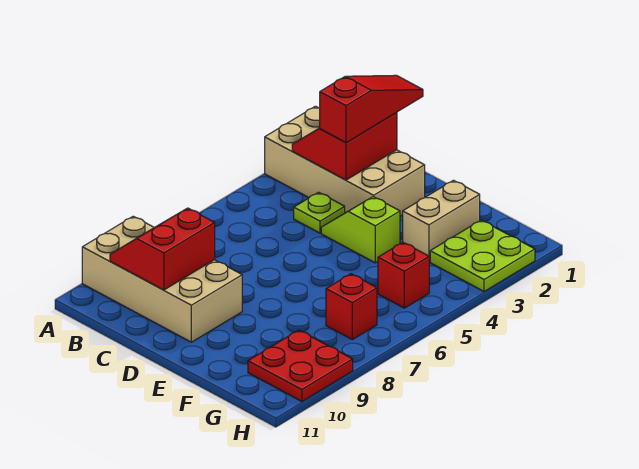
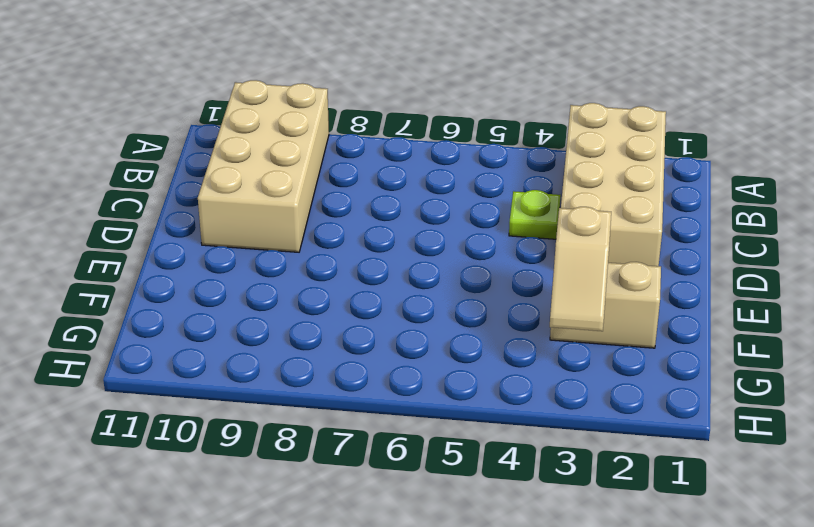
tan slope F3:G3 level 2 top F -> none
none -> lime slope D4:E4 level 1 top E
none -> lime plate G2:H3 level 1
none -> red brick G5 level 1

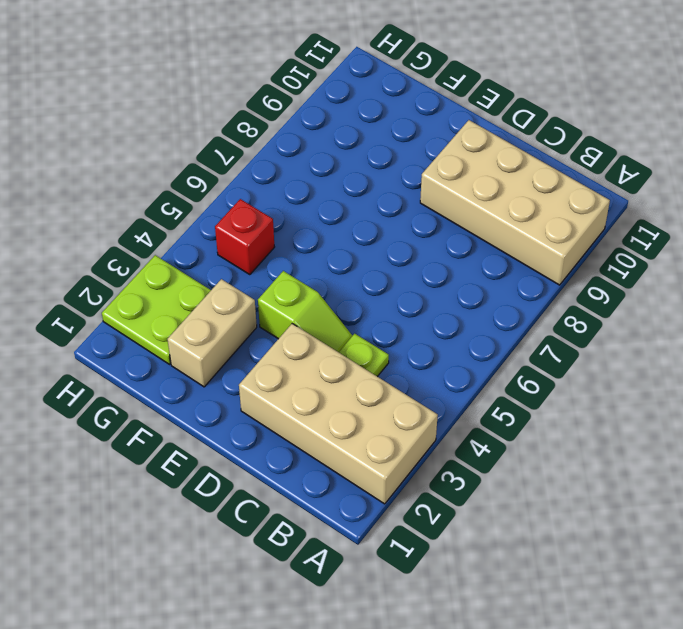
none -> red brick G7 level 1
none -> red plate G9:H10 level 1
none -> red slope B2:C3 level 2 top C

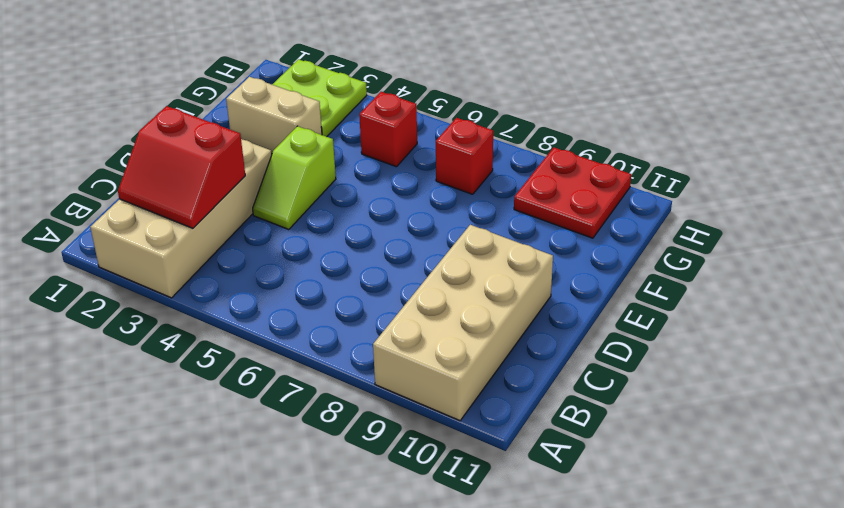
none -> lime plate C4 level 1
none -> red slope B9:C10 level 2 top C
none -> red slope C1:C3 level 3 top 3

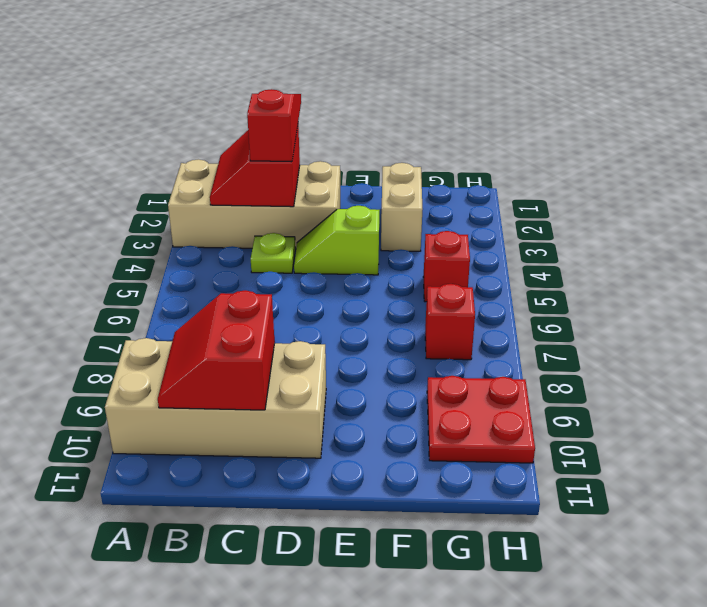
none -> lime plate G2:H3 level 1

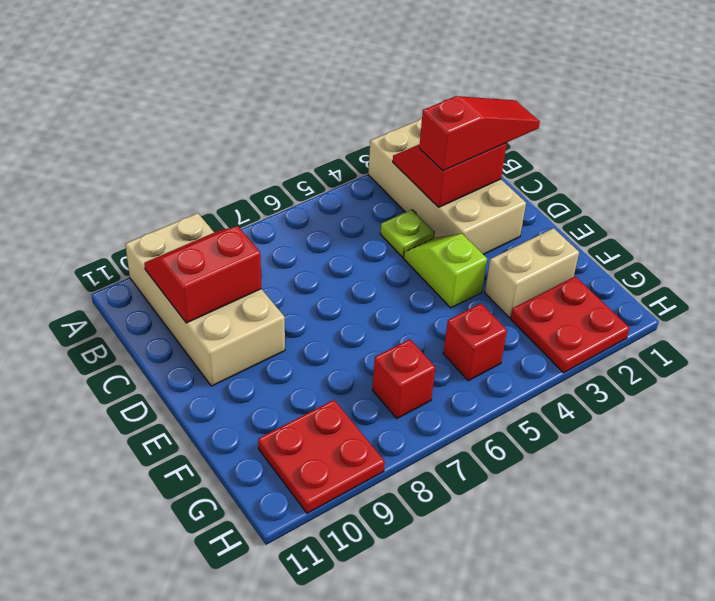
red plate G2:H3 level 1 -> lime plate G2:H3 level 1

